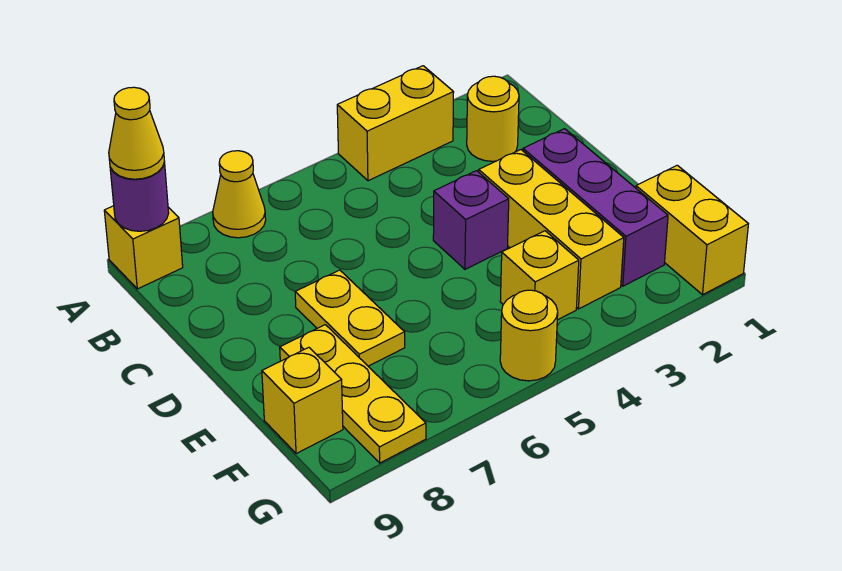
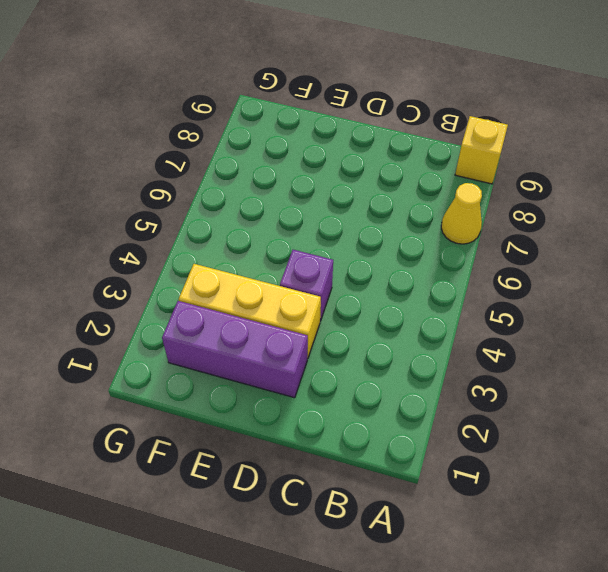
none -> yellow brick A3:A4 level 1
none -> yellow round brick B2 level 1
none -> yellow plate D7:E7 level 1

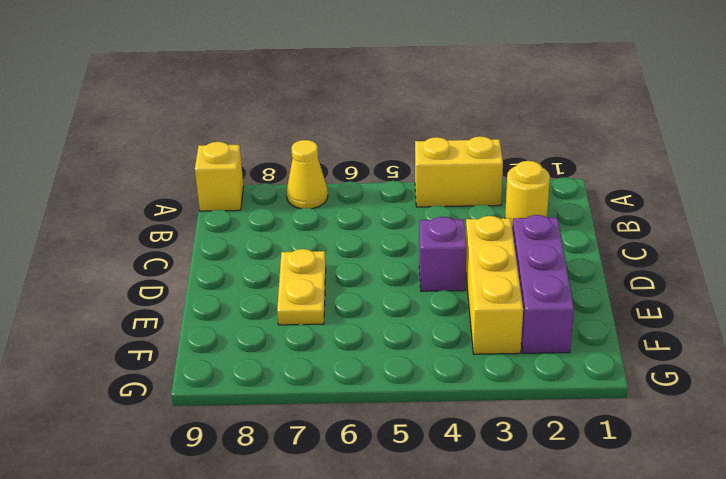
none -> yellow plate E8:G8 level 1
none -> yellow brick F1:G1 level 1
none -> yellow brick F4 level 1

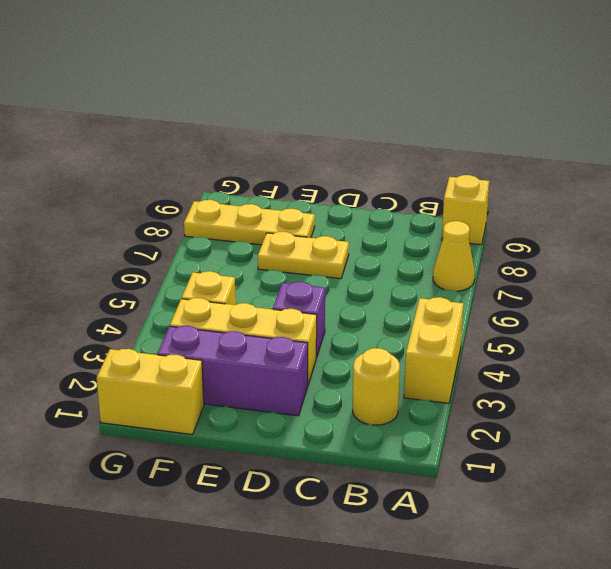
none -> yellow brick F9 level 1
none -> yellow round brick G5 level 1
none -> purple round brick A9 level 2

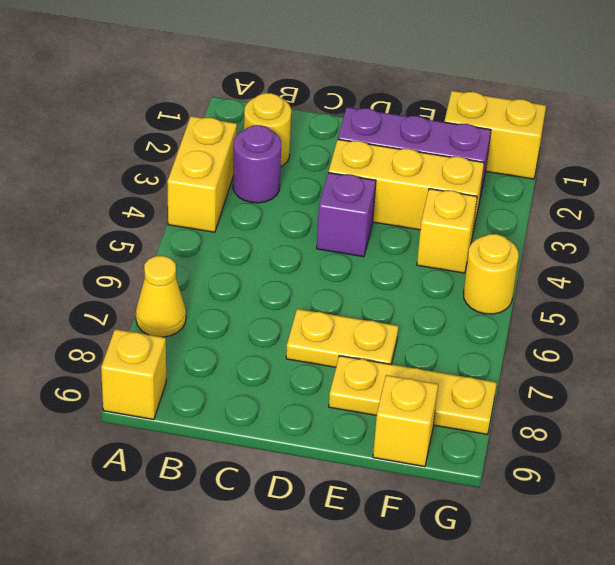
purple round brick B3 level 1 -> purple round brick A9 level 2
none -> yellow cone A9 level 3

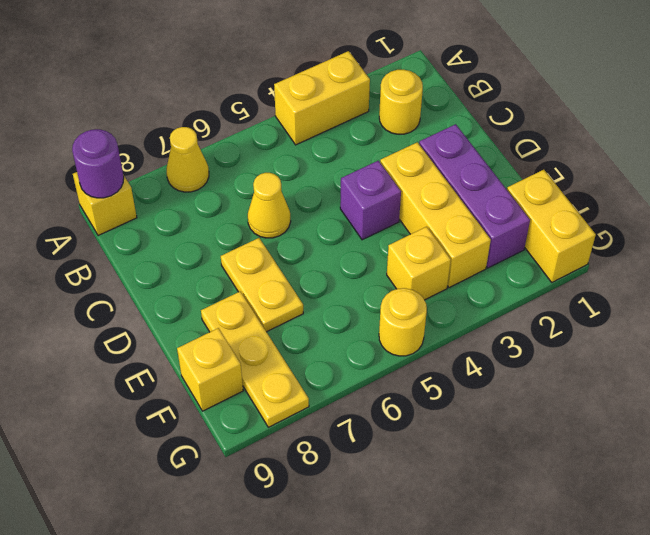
yellow cone C6 level 1 -> yellow cone A9 level 3

